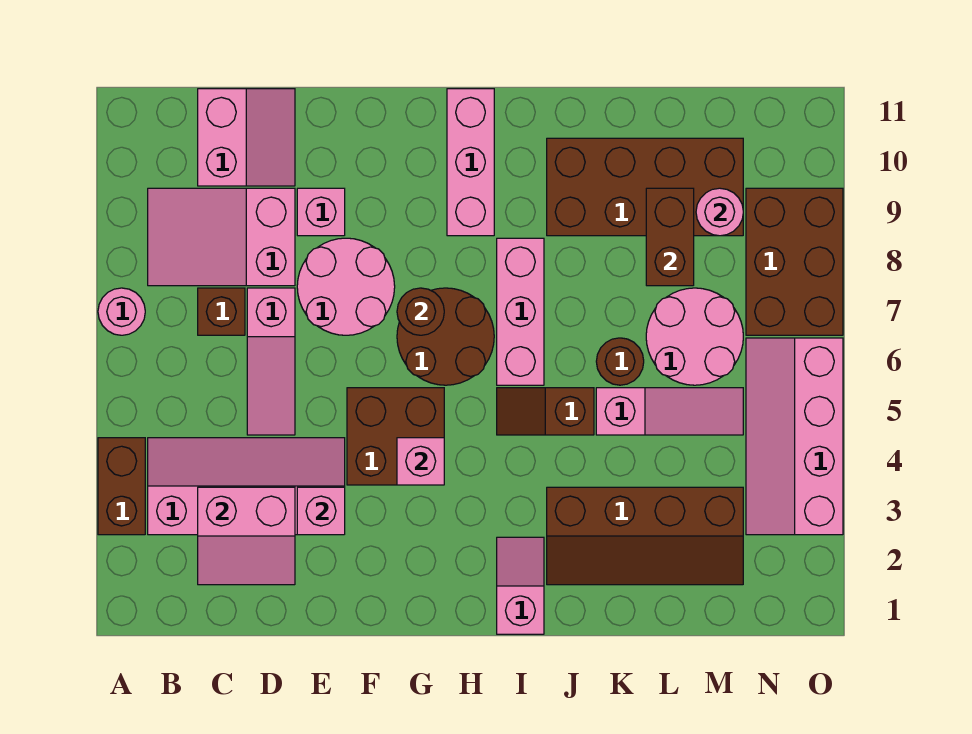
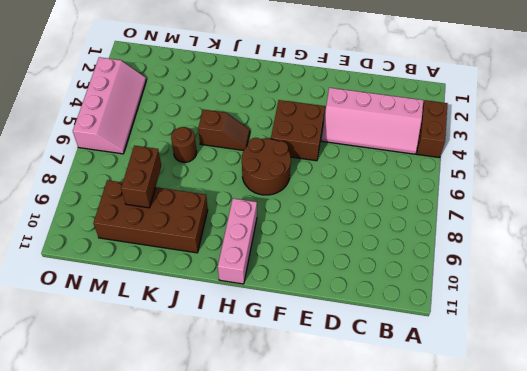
none -> pink round brick A7 level 1
none -> pink slope B8:D9 level 1 top D
none -> brown brick C7 level 1

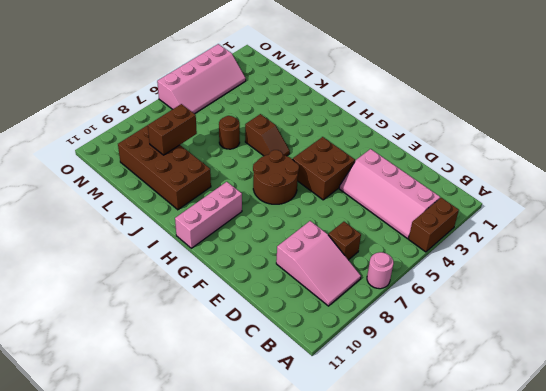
none -> pink slope C10:D11 level 1 top C
none -> pink slope D5:D7 level 1 top 7
none -> pink round brick E7:F8 level 1

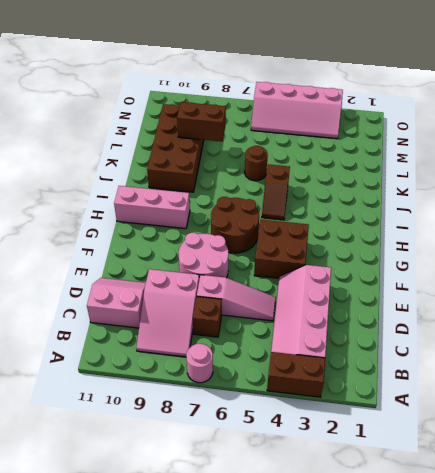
none -> pink brick E9 level 1
none -> pink slope I1:I2 level 1 top 1
none -> pink brick I6:I8 level 1

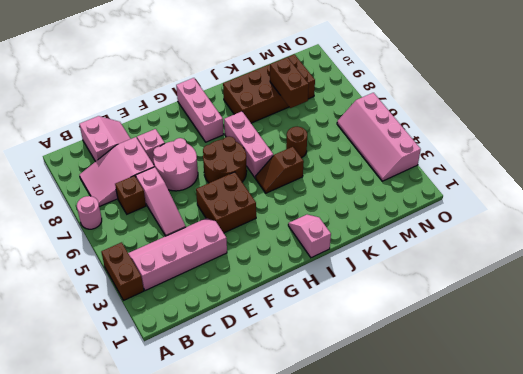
none -> brown slope J2:M3 level 1 top 3
none -> pink slope K5:M5 level 1 top K
none -> pink round brick L6:M7 level 1

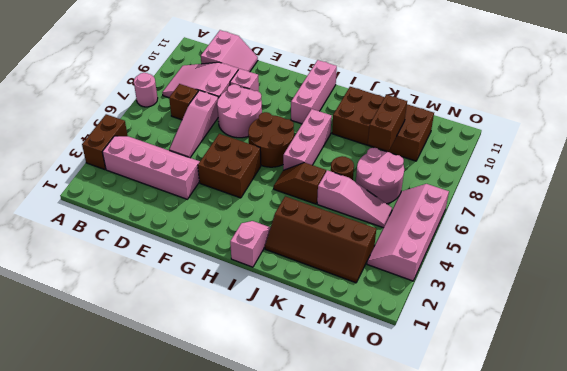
none -> brown brick N7:O9 level 1
none -> pink slope C2:D3 level 2 top 3
none -> pink brick E3 level 2

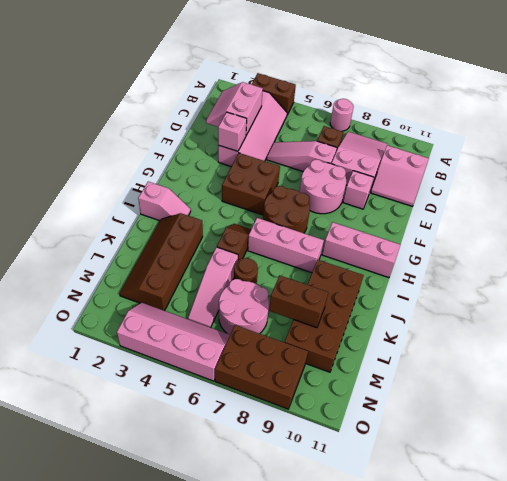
none -> pink brick G4 level 2
none -> brown round brick G7 level 2
none -> pink round brick M9 level 2

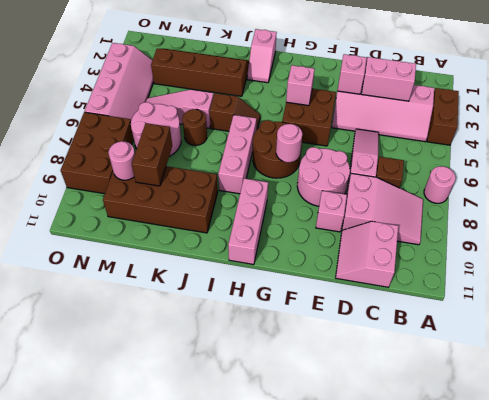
pink round brick G7 level 2 -> brown round brick G7 level 2

